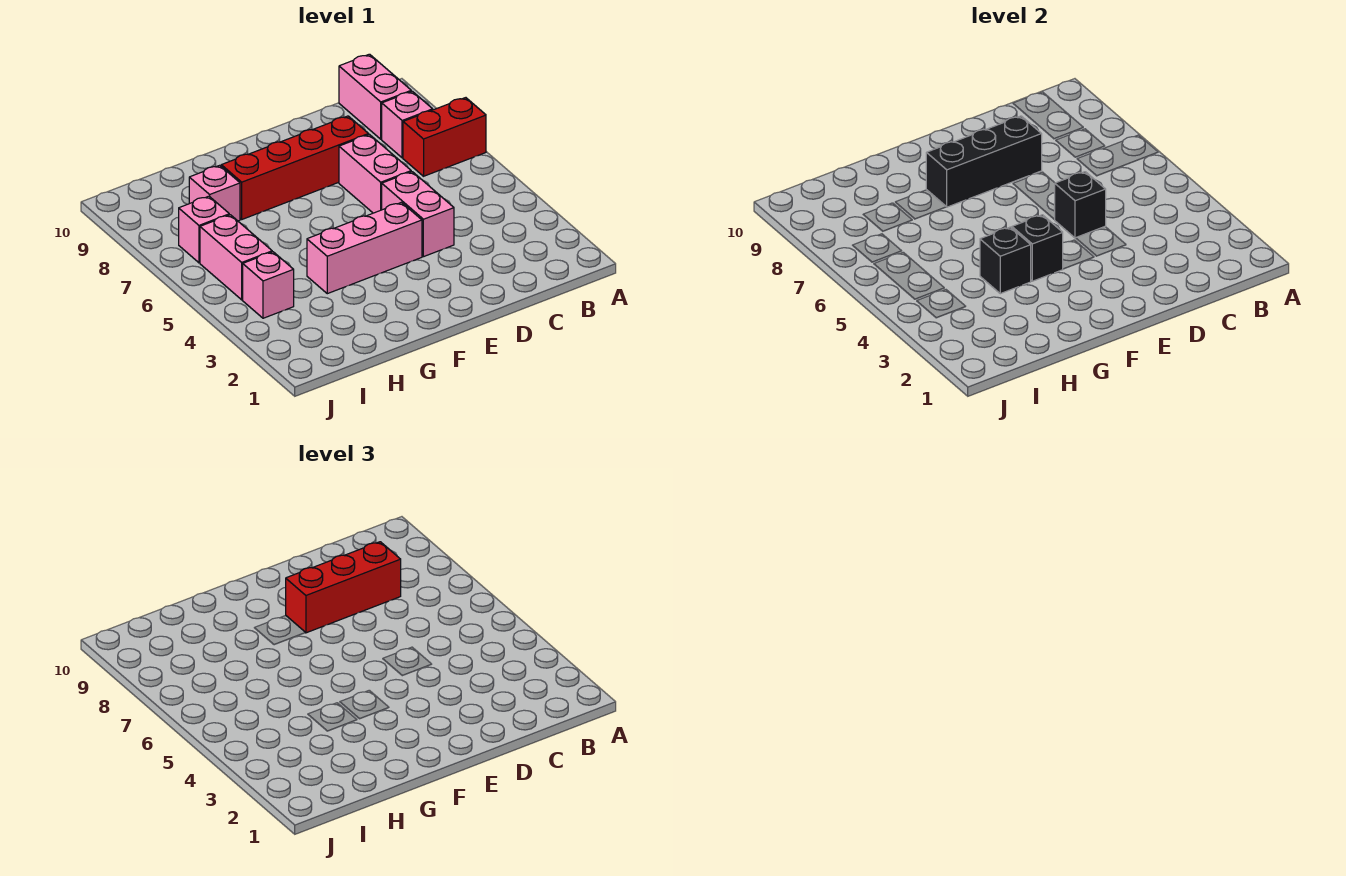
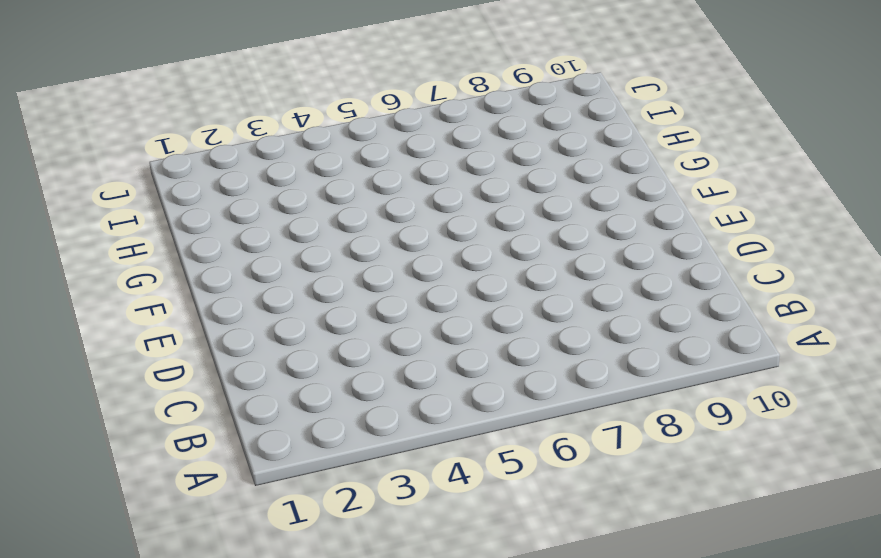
none -> red brick A7:B7 level 1
none -> pink brick B8 level 1
none -> pink brick B9:B10 level 1

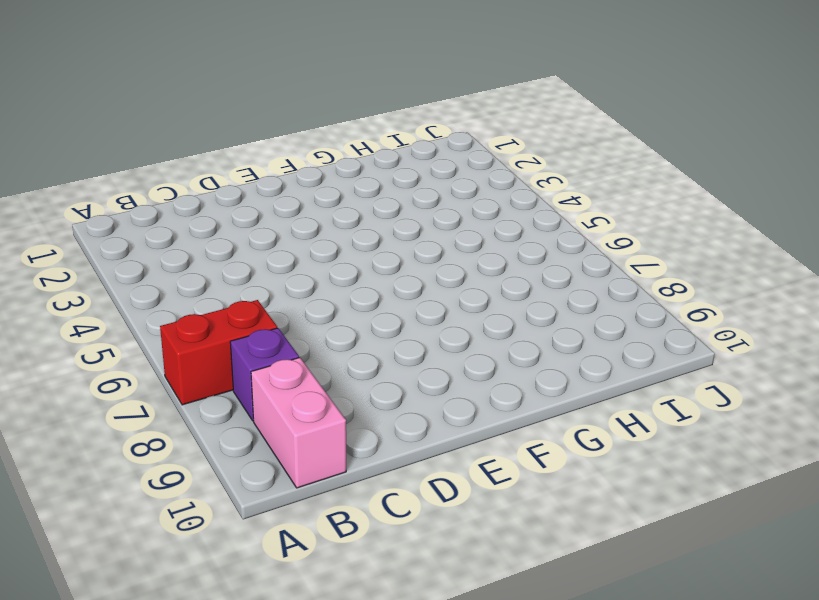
purple brick B8 level 1 -> pink brick B8 level 1
none -> pink brick D4:D5 level 1
none -> pink brick D6:D7 level 1
none -> red brick D8:G8 level 1

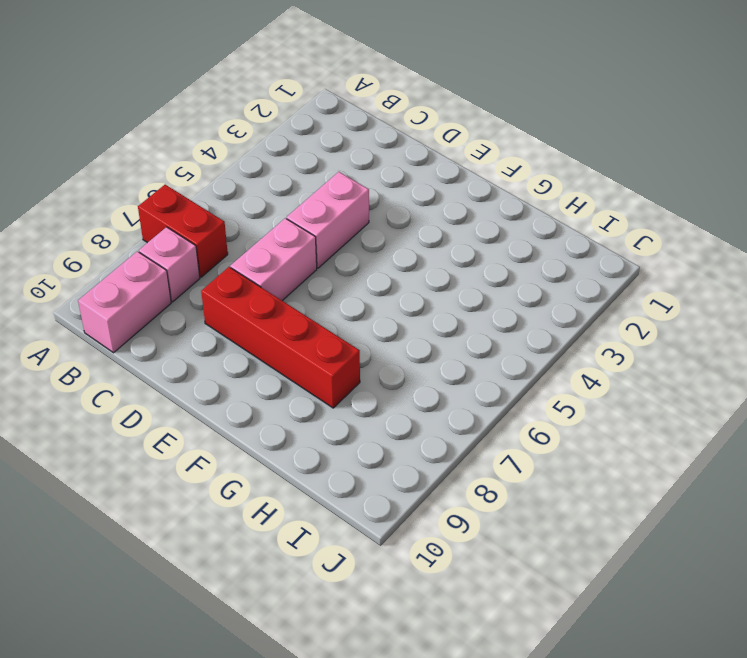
none -> pink brick E4:G4 level 1
none -> pink brick H8 level 1
none -> pink brick I4 level 1

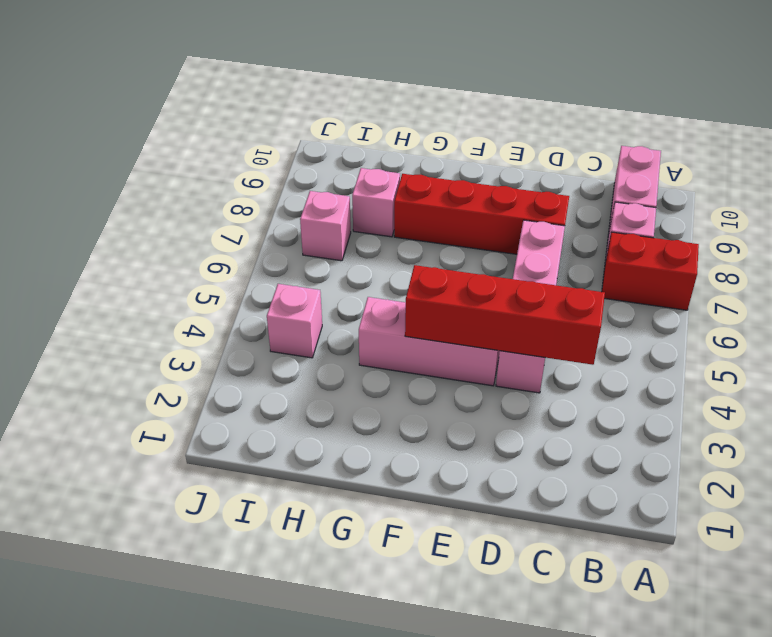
red brick C4:F4 level 2 -> black brick F4 level 2
none -> pink brick I5:I6 level 1
none -> black brick D5 level 2
none -> black brick D8:F8 level 2

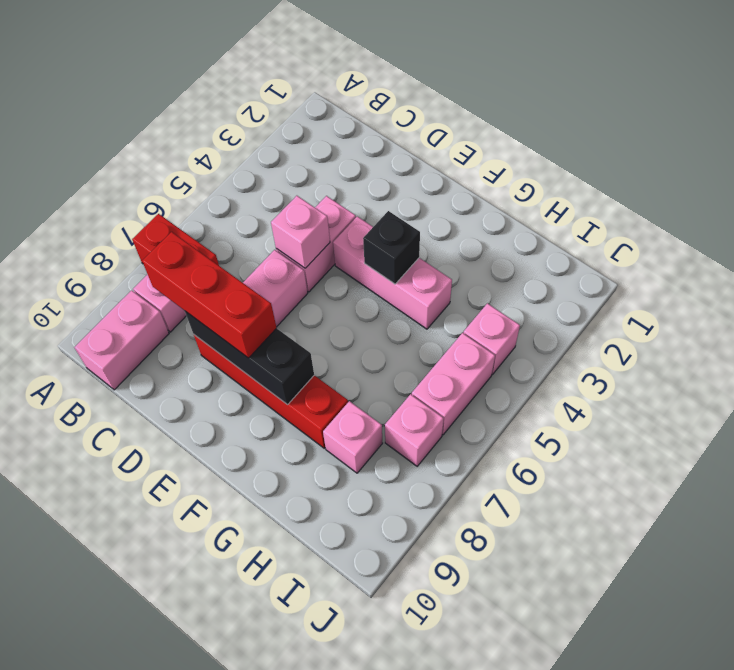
pink brick D5 level 2 -> black brick D5 level 2
none -> black brick G4 level 2

